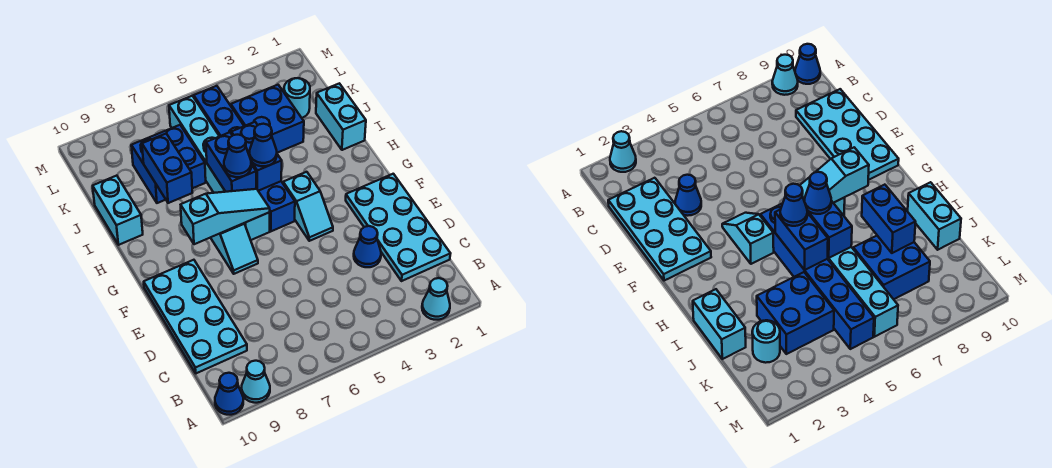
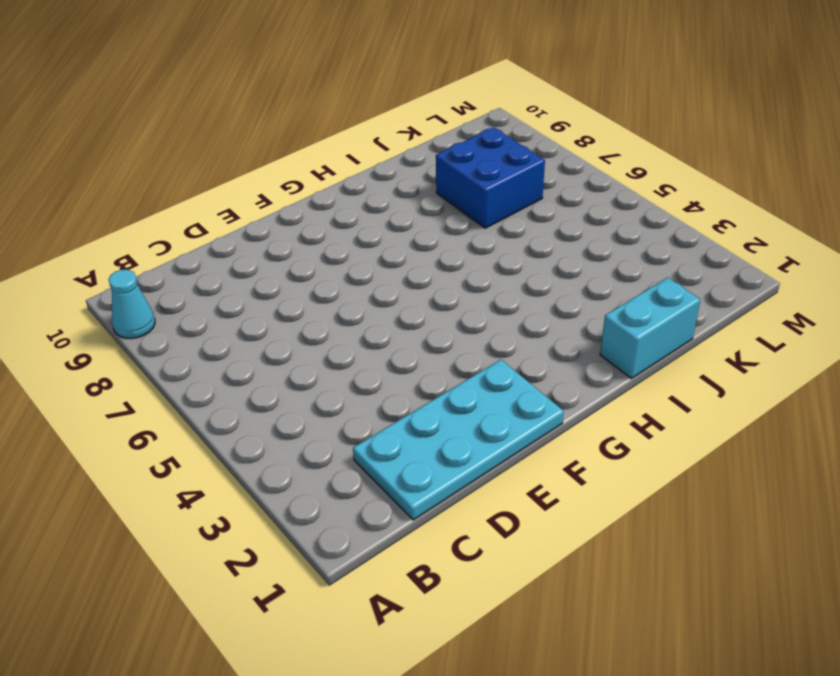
none -> cyan cone A2 level 1
none -> blue cone A10 level 1
none -> cyan plate C9:F10 level 1

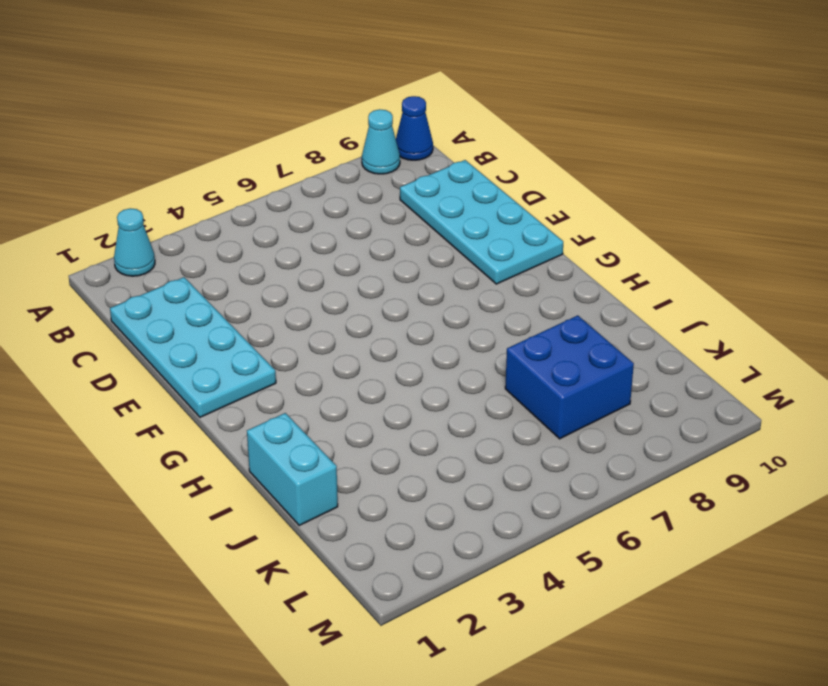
none -> blue cone D3 level 1
none -> cyan slope F4:G4 level 1 top G
none -> cyan slope F7:G7 level 1 top G

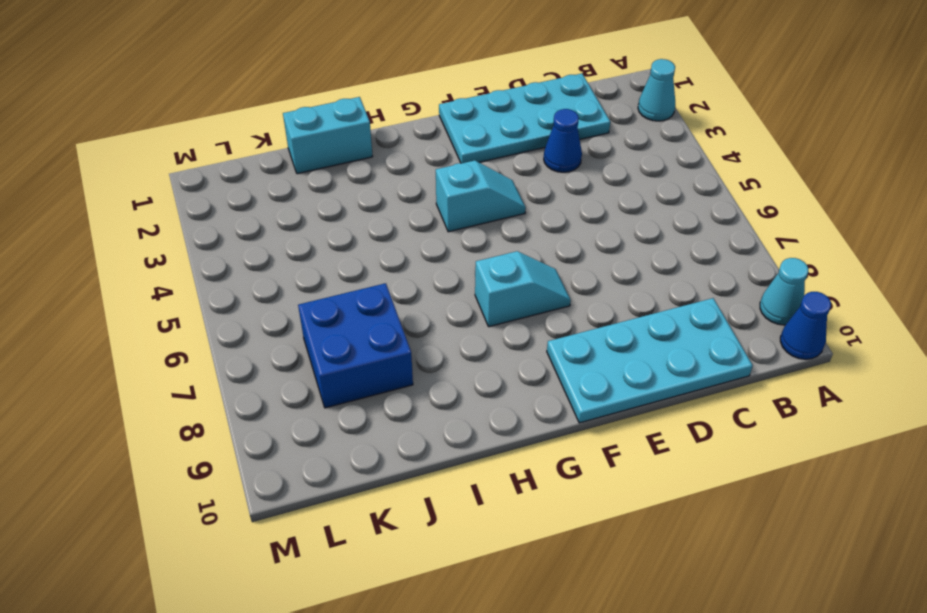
none -> blue brick G5:L5 level 1
none -> cyan brick G6:L6 level 1
none -> cyan brick I10:J10 level 1

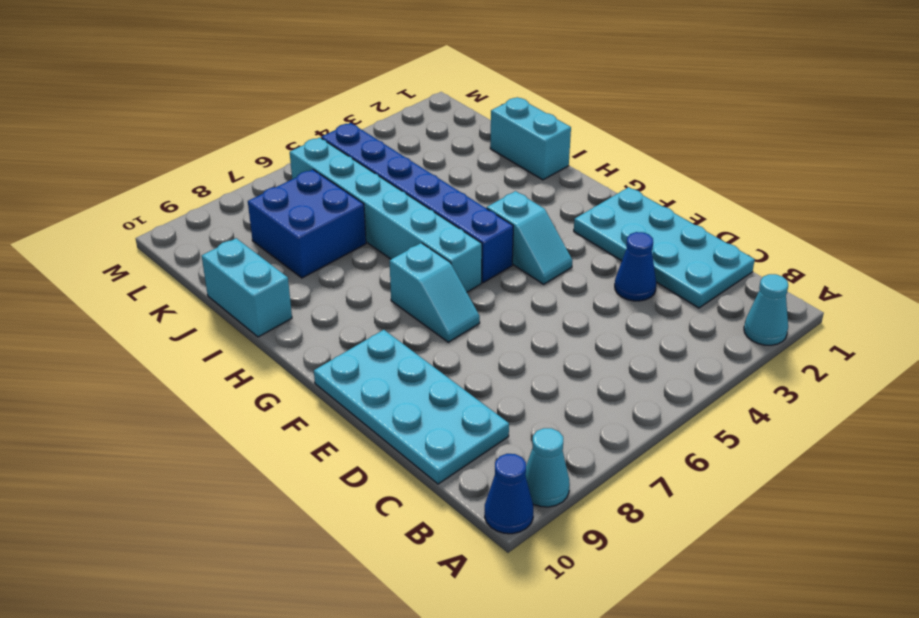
none -> blue brick J3:K4 level 1
none -> cyan round brick K2 level 1
none -> cyan slope G6:G8 level 2 top 8

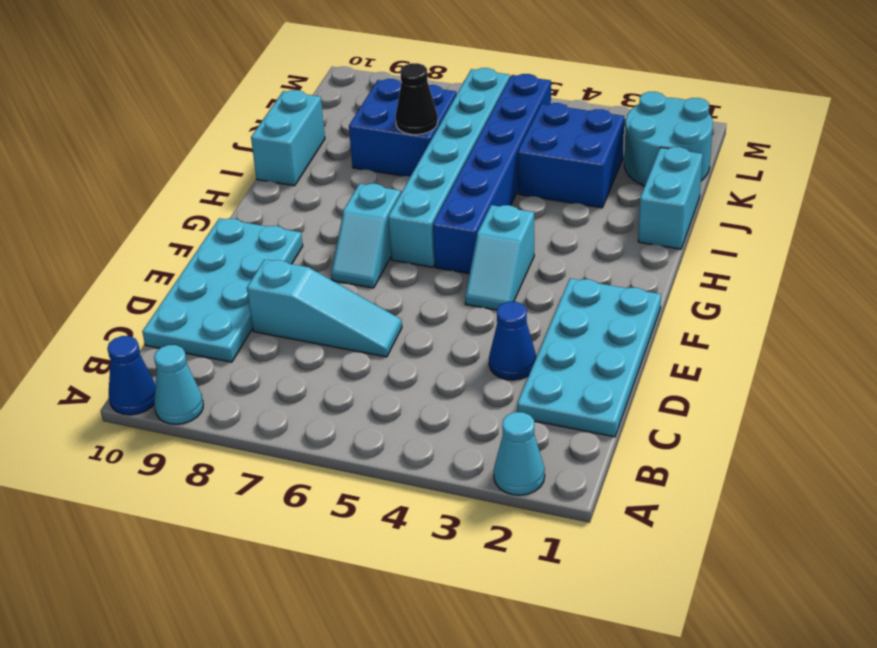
cyan slope D6:D8 level 1 top 8 -> cyan slope G6:G8 level 2 top 8
black cone J7 level 2 -> none
cyan round brick K1:L2 level 1 -> cyan round brick K2 level 1
none -> blue brick H5:I5 level 2
none -> blue brick H6:I6 level 2
none -> blue brick I8:J8 level 2

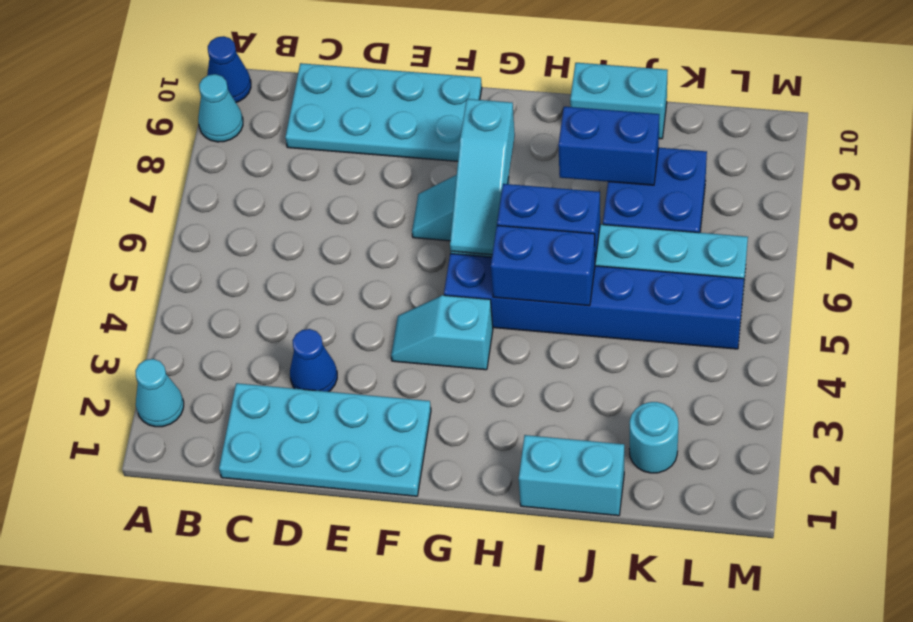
none -> blue brick J3:K4 level 1
none -> blue cone H5 level 3
none -> blue cone H6 level 3

